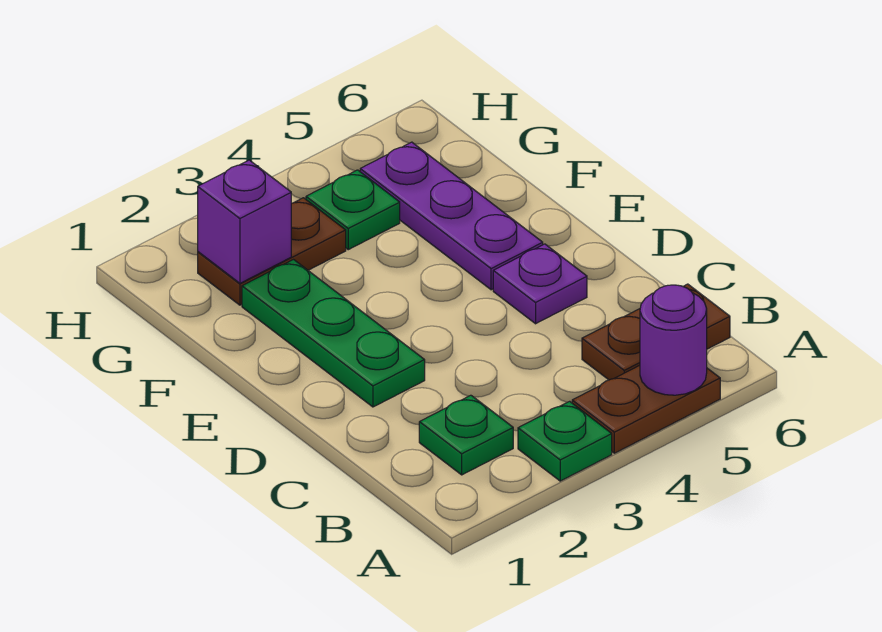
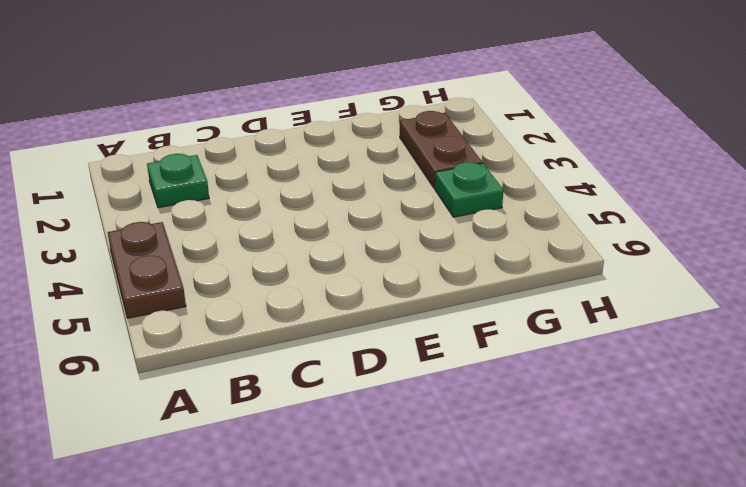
none -> green plate A3 level 1
none -> brown plate B5:B6 level 1

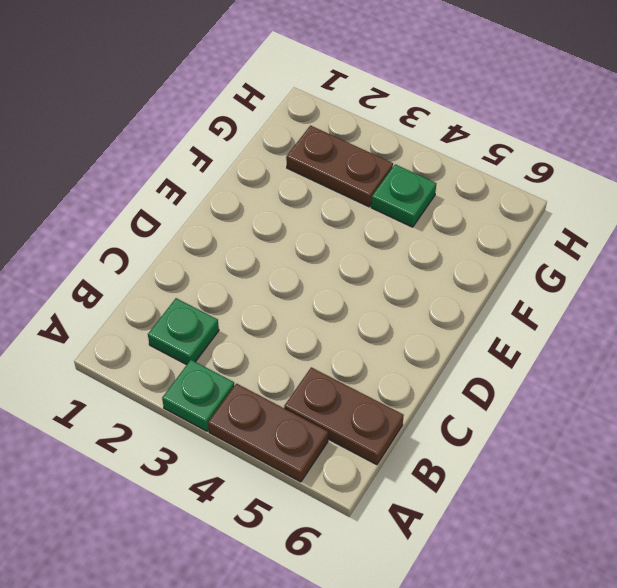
none -> green plate D2:F2 level 1
none -> purple plate D5 level 1

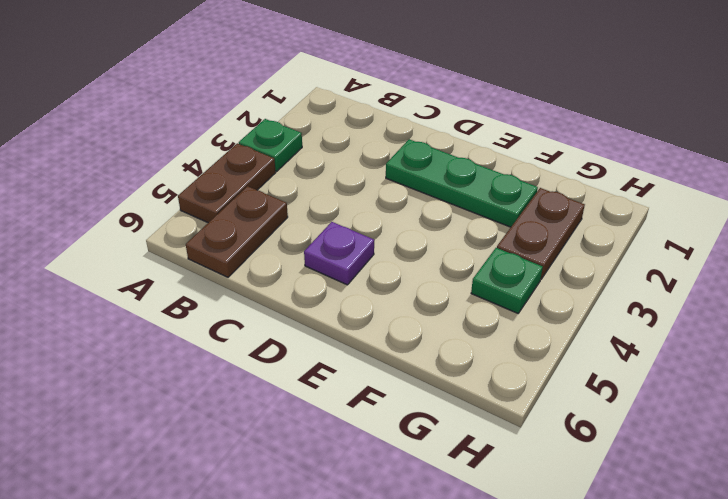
none -> green plate B2 level 1
none -> purple plate E5:G5 level 1

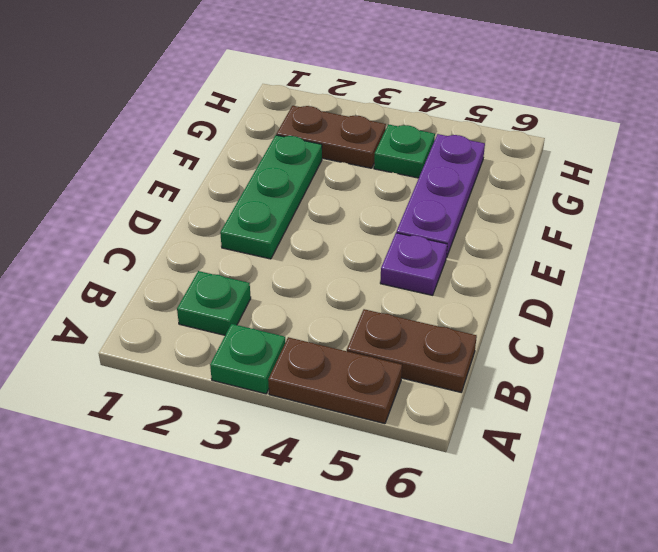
none -> purple round brick A5 level 2
none -> purple brick G2 level 2

